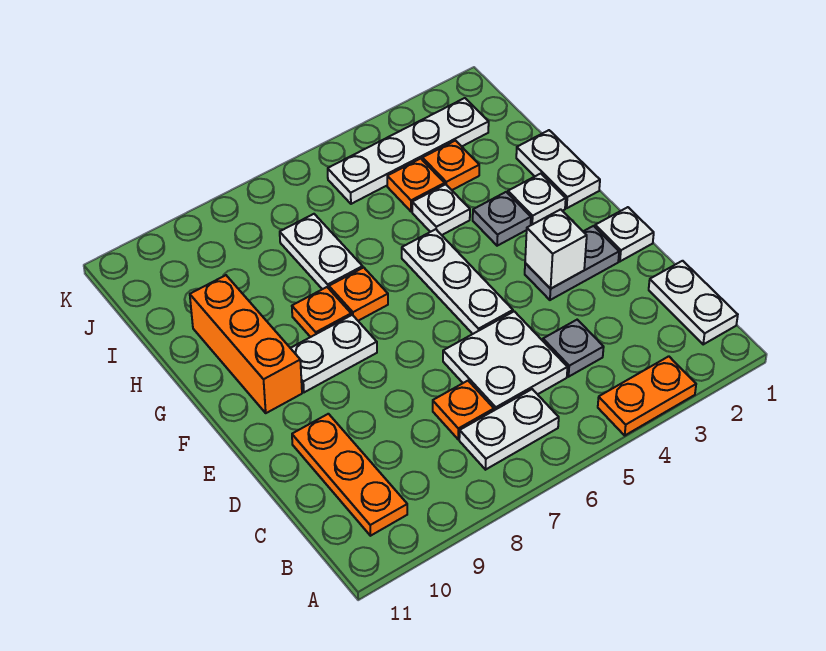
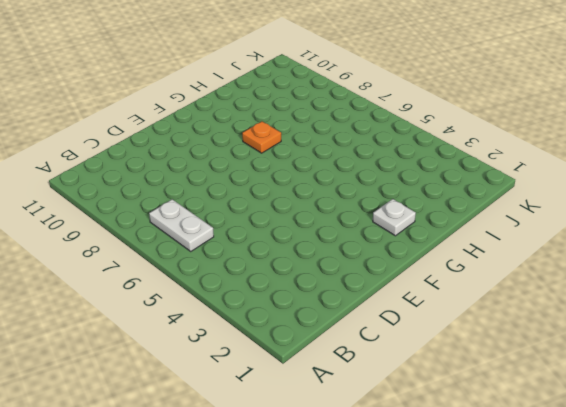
none -> orange plate A3:A4 level 1
none -> white plate B1:C1 level 1
none -> orange plate B10:D10 level 1

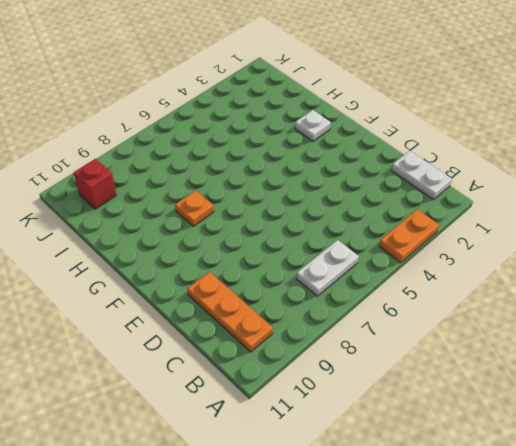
red brick J10 level 1 -> none
none -> grey plate C4 level 1
none -> white plate C5:D6 level 1
none -> orange plate C7 level 1

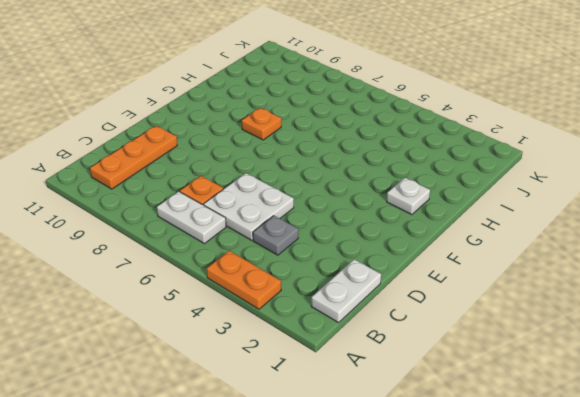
none -> white plate E1 level 1
none -> grey plate E2:E3 level 1
none -> white plate E5:G5 level 1

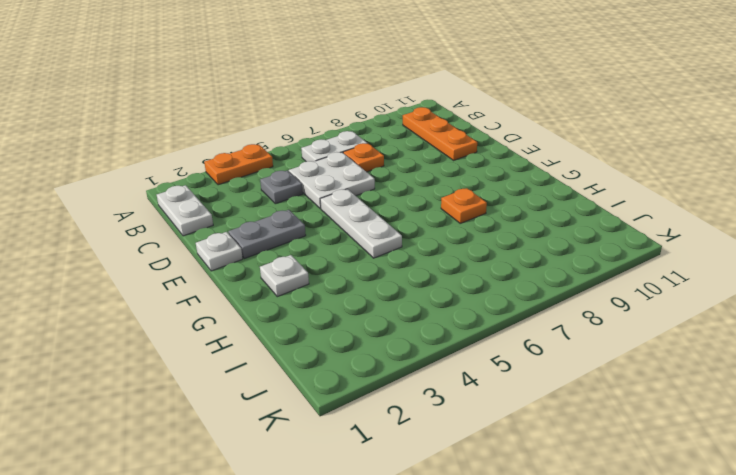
none -> white plate F8:F9 level 1
none -> orange brick F10:H10 level 1
none -> white plate G1:H1 level 1

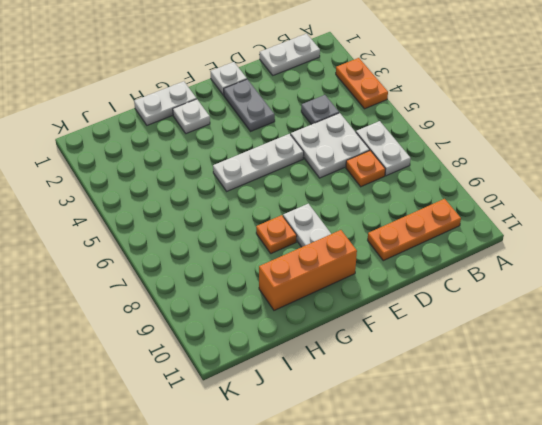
none -> grey plate G3 level 1
none -> orange plate G7 level 1
none -> white plate H4 level 1

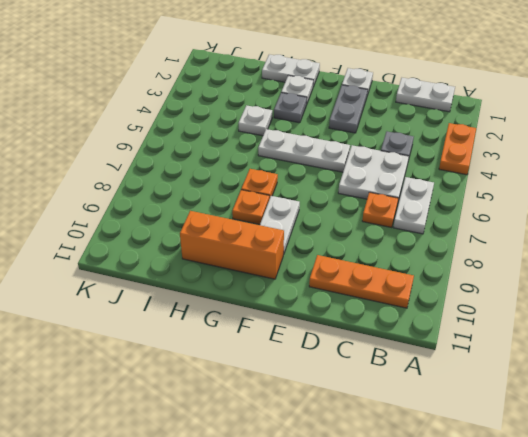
none -> white plate H7:I7 level 1
none -> orange plate I3 level 1
none -> orange plate I4 level 1

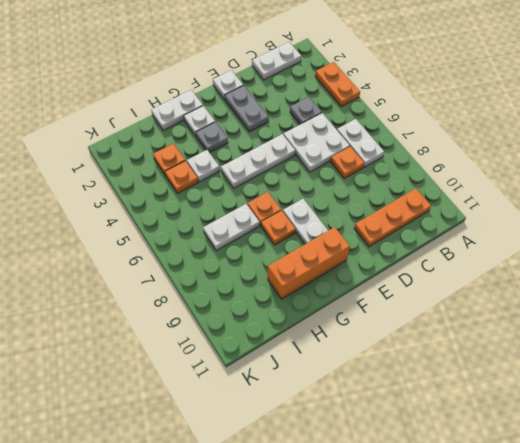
none -> white plate J2:J5 level 1
none -> white brick E3 level 2

